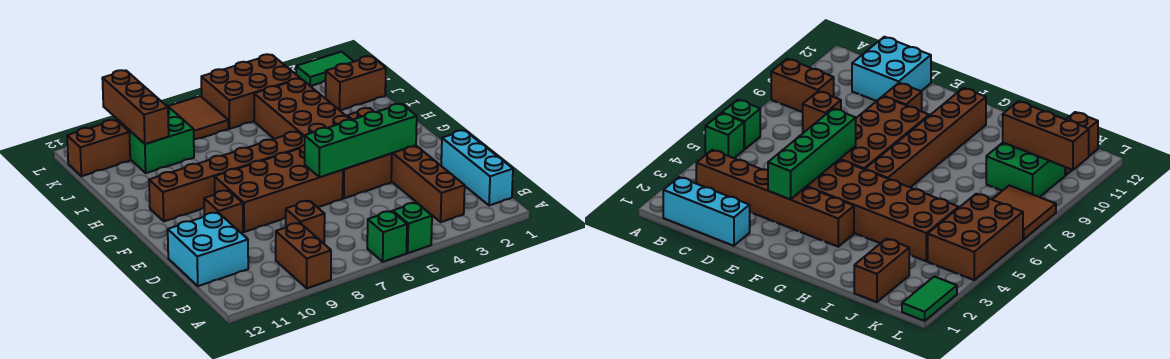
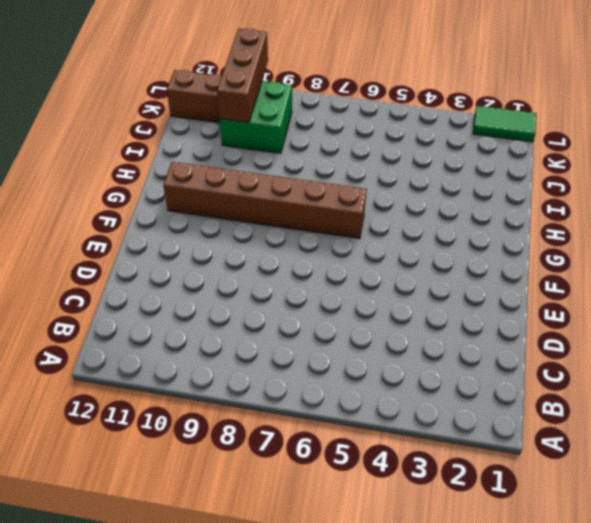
none -> green brick A5 level 1
none -> green brick A6 level 1
none -> brown brick A9:B9 level 1

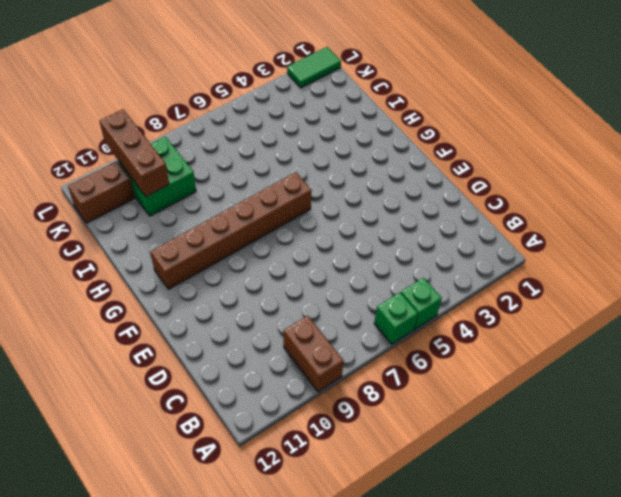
none -> cyan brick B1:D1 level 1
none -> brown brick B3:G3 level 1
none -> brown brick C8 level 1

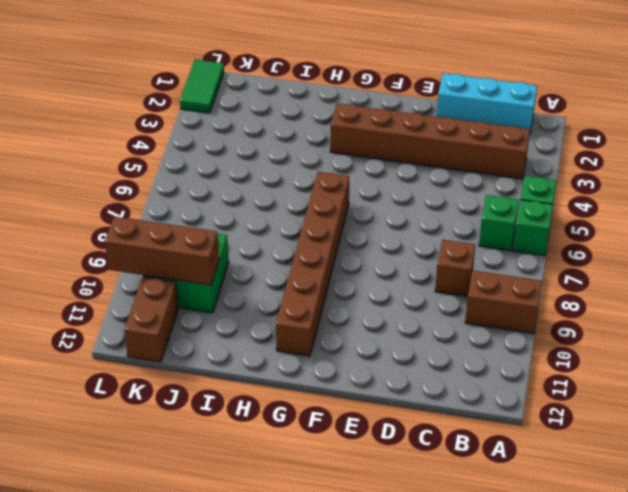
green brick B6 level 1 -> none
none -> cyan brick C11:D12 level 1
none -> brown brick E4:J5 level 1
none -> brown brick E6:F9 level 1

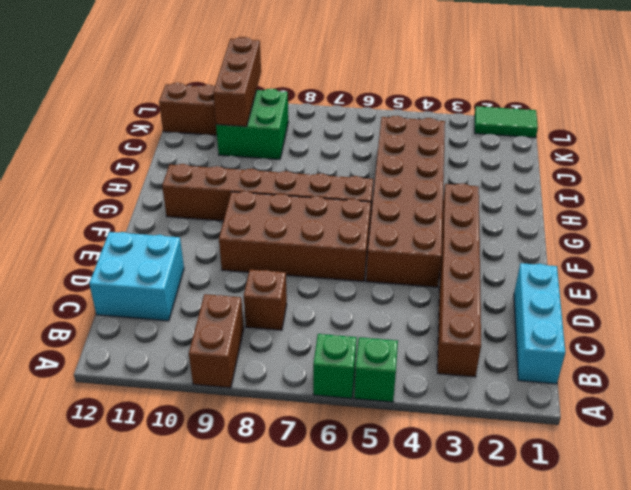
none -> brown brick E10 level 1
none -> brown brick J1:J2 level 1
none -> brown brick K4:L6 level 1

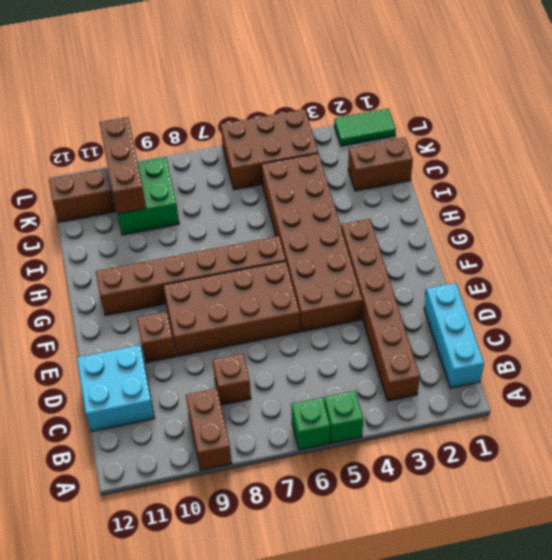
none -> brown tile K7:L8 level 1
none -> green brick E3:E6 level 2

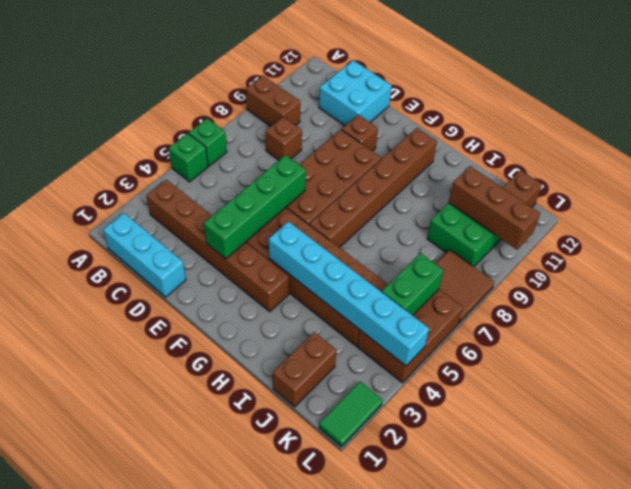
cyan brick G4:L4 level 2 -> none
green brick K5:K6 level 2 -> none

